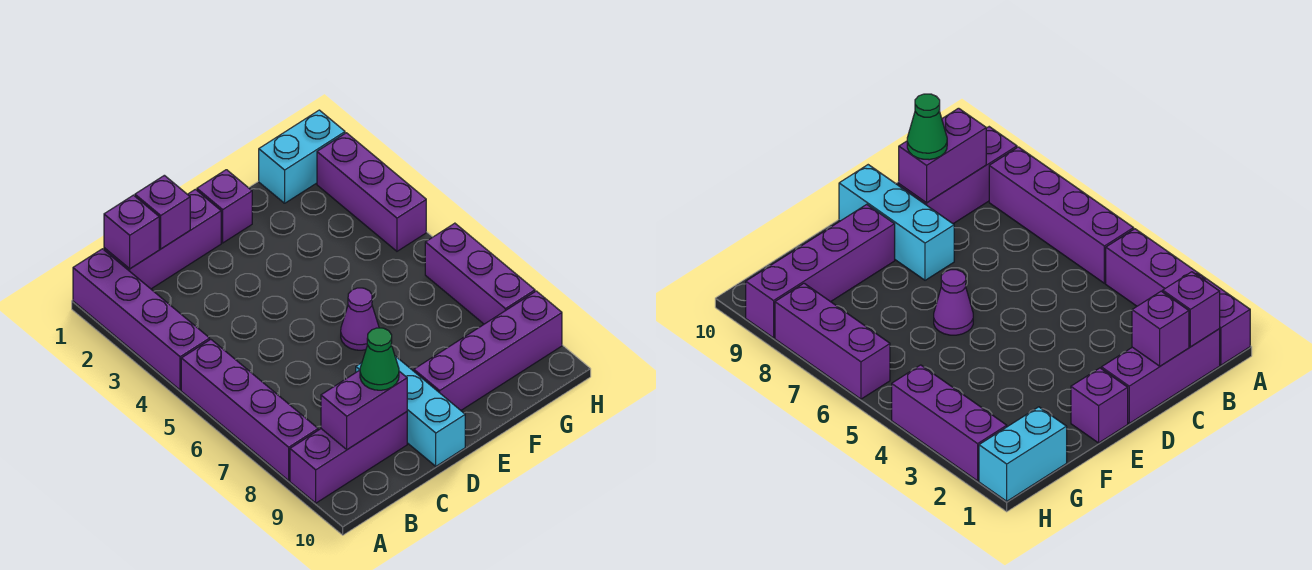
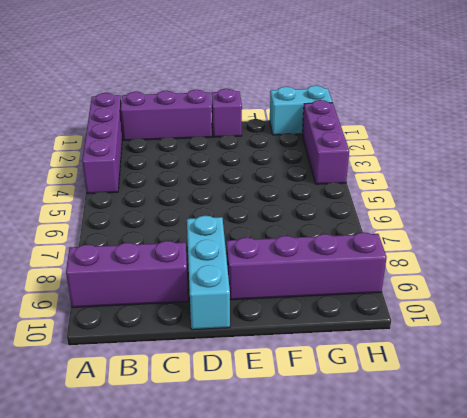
none -> purple brick A5:A8 level 1
none -> purple cone E6 level 1
none -> purple brick H6:H8 level 1

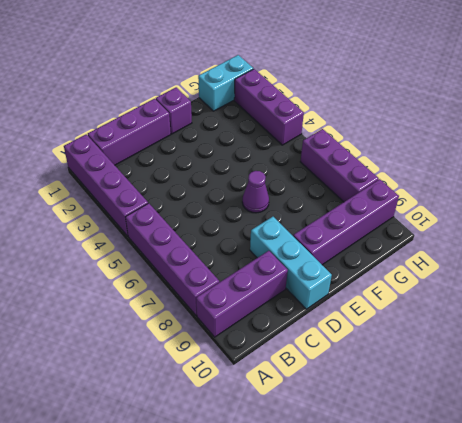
none -> purple brick B1 level 2
none -> purple brick B9:C9 level 2
none -> purple brick C1 level 2

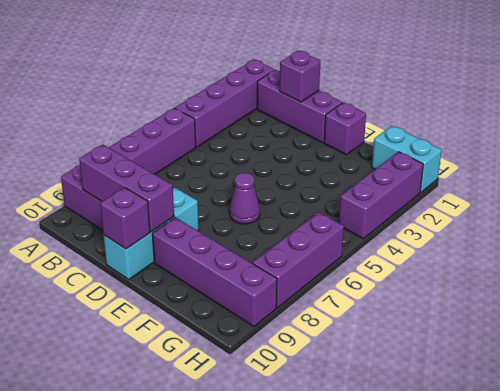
purple brick B9:D9 level 2 -> purple brick B9:C9 level 2
purple brick D10 level 2 -> purple brick B1 level 2
none -> green cone C9 level 3

